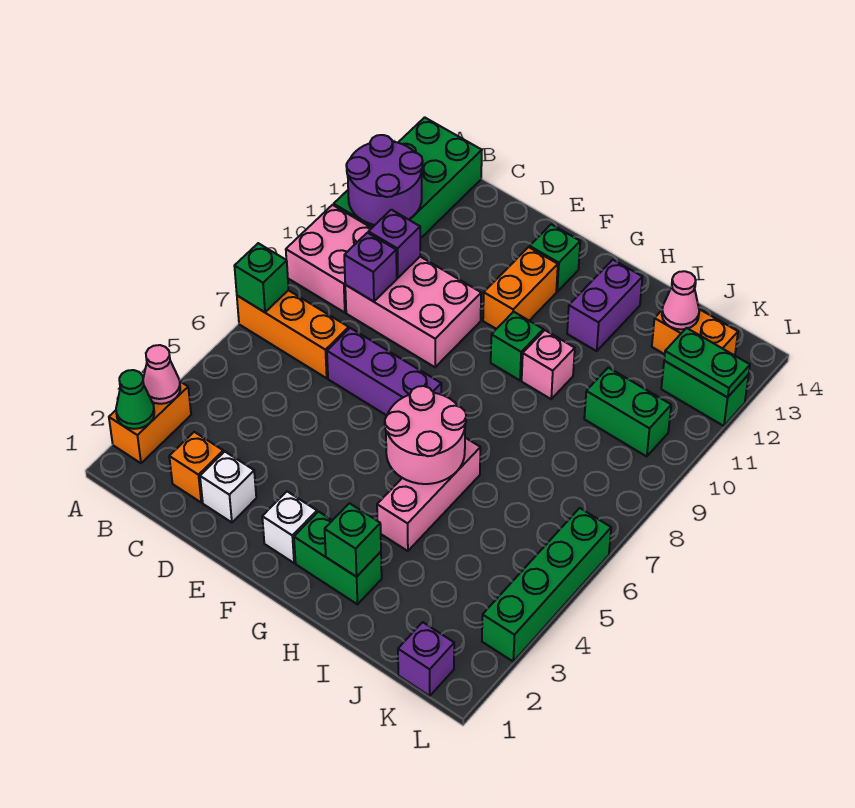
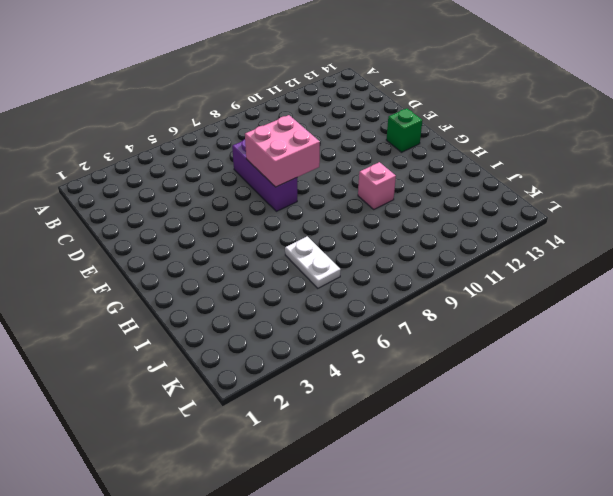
pink brick E7:F8 level 2 -> pink brick A9:B10 level 1
white plate I6:J6 level 1 -> none
none -> orange brick A2:A3 level 1
none -> orange brick A7:C7 level 1
none -> green brick A11:B14 level 1
none -> orange brick C2 level 1

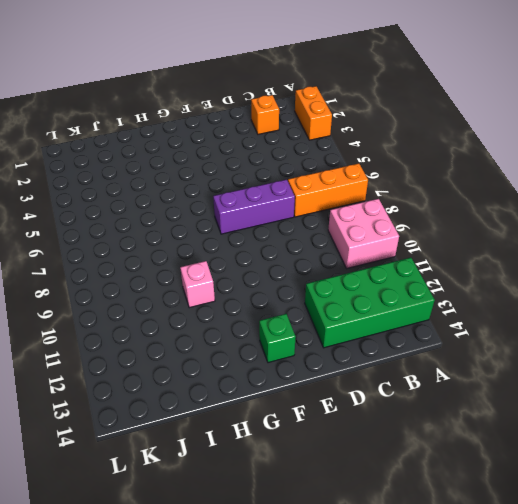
green brick A12:D13 level 1 -> green brick A11:B14 level 1
none -> pink brick C9:E10 level 1
none -> white brick D2 level 1
none -> white brick F2 level 1
none -> orange brick F11:F12 level 1

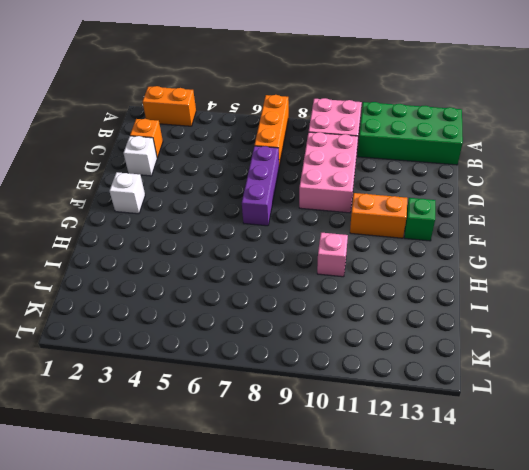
none -> green brick G2:H2 level 1
none -> green brick G10 level 1
none -> pink brick H4:H6 level 1
none -> purple brick H12:H13 level 1

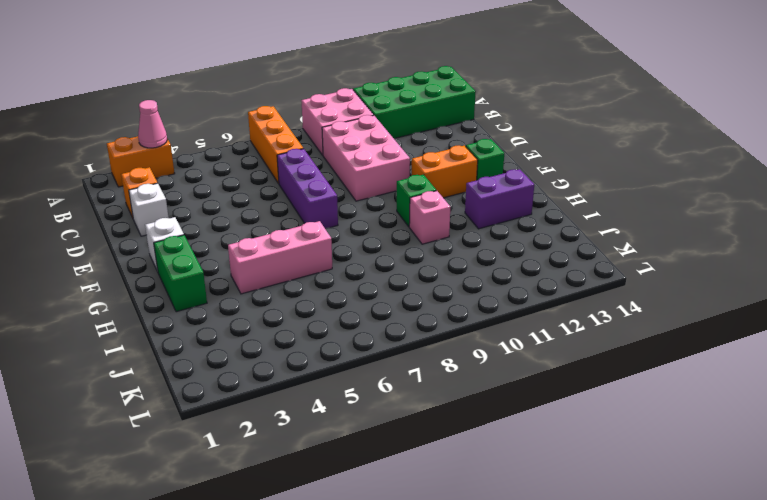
none -> green brick J10:K10 level 1
none -> orange brick J13:K13 level 1
none -> purple brick K1 level 1
none -> green brick K12:L12 level 1

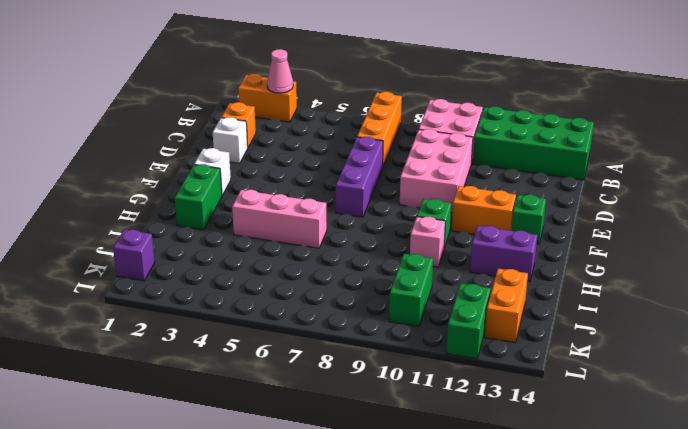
none -> green brick L3:L6 level 1
none -> green cone A2 level 2
none -> green brick A7 level 2
none -> purple round brick A11:B12 level 2

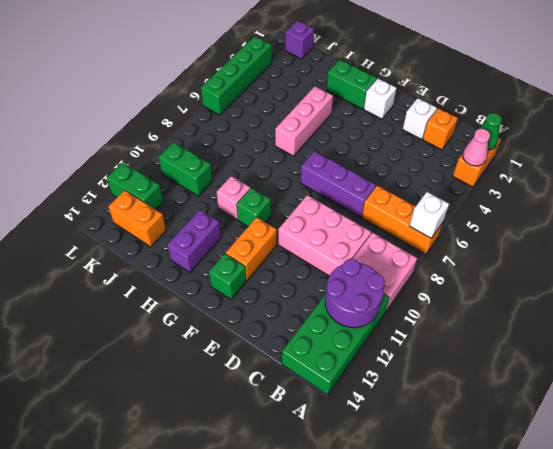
white brick A7 level 2 -> green brick A7 level 2
none -> purple brick C9 level 2
none -> purple brick C10 level 2
none -> pink round brick G5:H6 level 2
none -> green brick H2 level 2

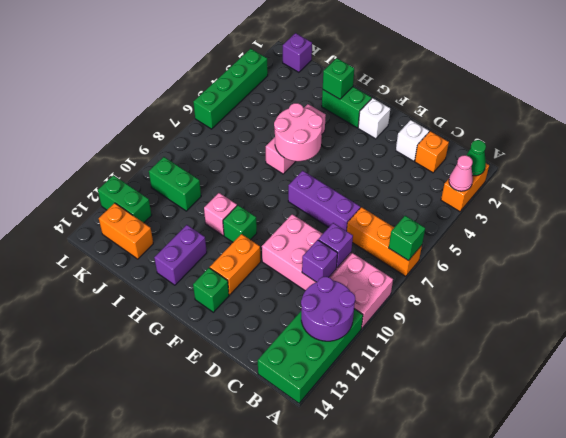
none -> pink cone J13 level 2
none -> green plate K12:L12 level 2

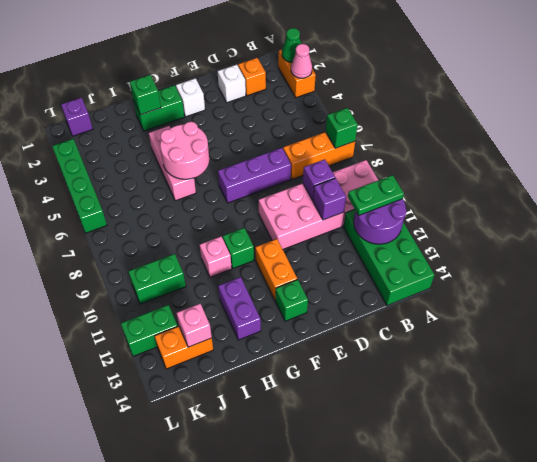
green plate A11:B11 level 3 -> green plate K12:L12 level 2
pink brick J13 level 2 -> pink cone J13 level 2

